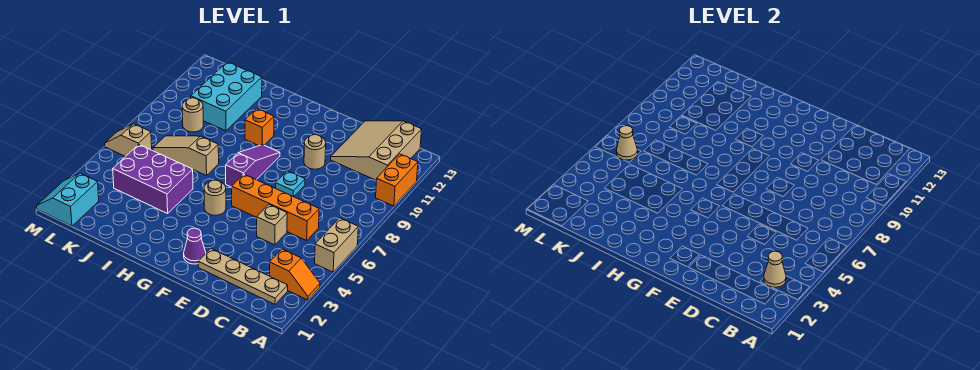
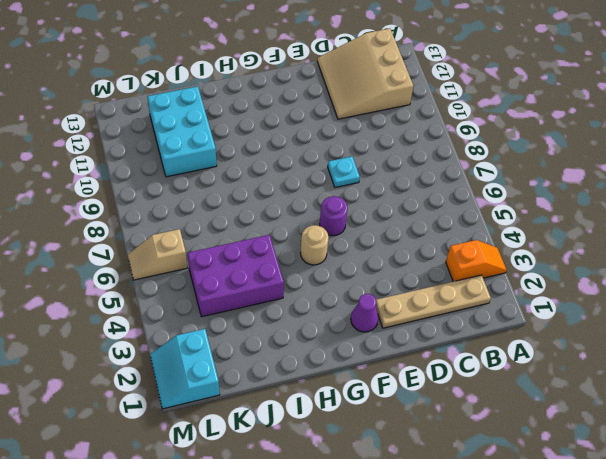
purple round brick F6 level 1 -> orange brick C6:F6 level 1
none -> tan brick A5:A6 level 1
none -> orange brick A10:A11 level 1
none -> tan brick D5 level 1

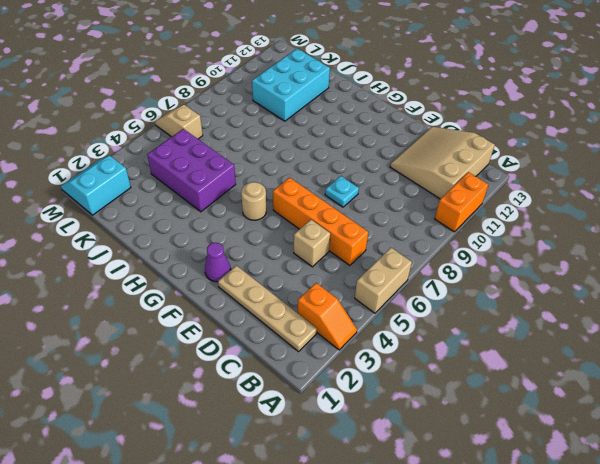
none -> tan round brick E10 level 1
none -> purple slope G7:G9 level 1 top 7
none -> orange brick H10 level 1

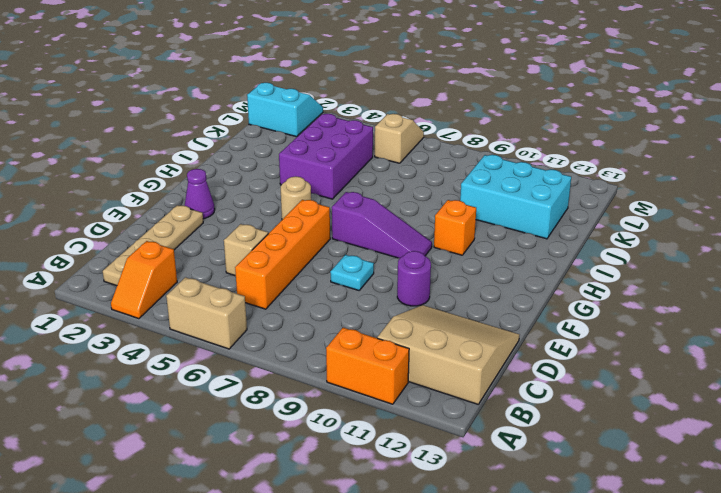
purple round brick E10 level 1 -> tan round brick E10 level 1
none -> tan slope I7:K7 level 1 top I
none -> tan round brick K9 level 1
none -> tan cone B3 level 2

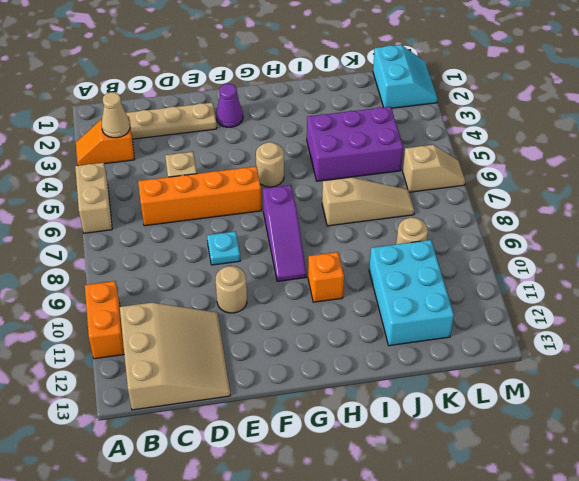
none -> tan cone L6 level 2

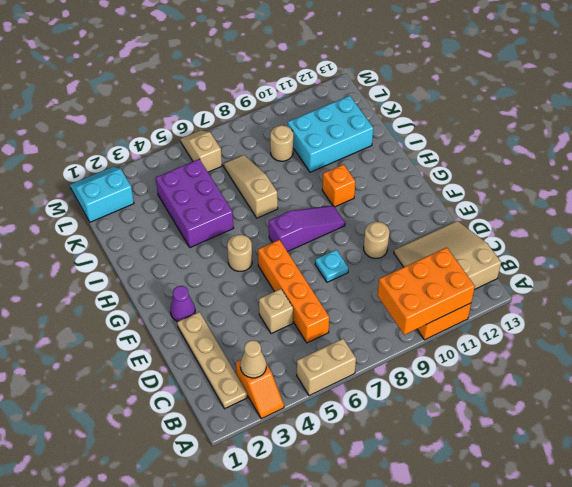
orange brick A9:B11 level 2 -> none
none -> tan cone L6 level 2

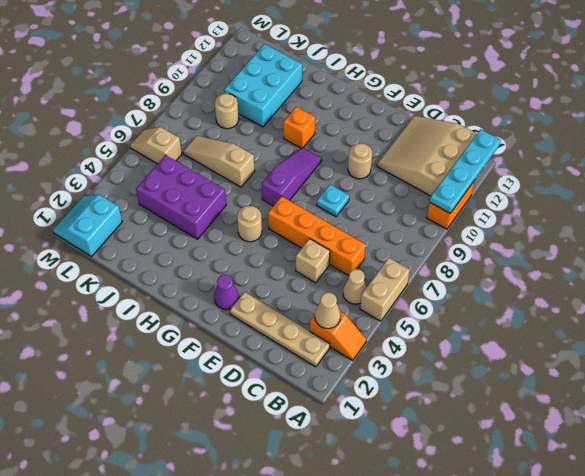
cyan plate A10:A13 level 2 -> none
tan cone B5 level 1 -> tan cone L6 level 2

